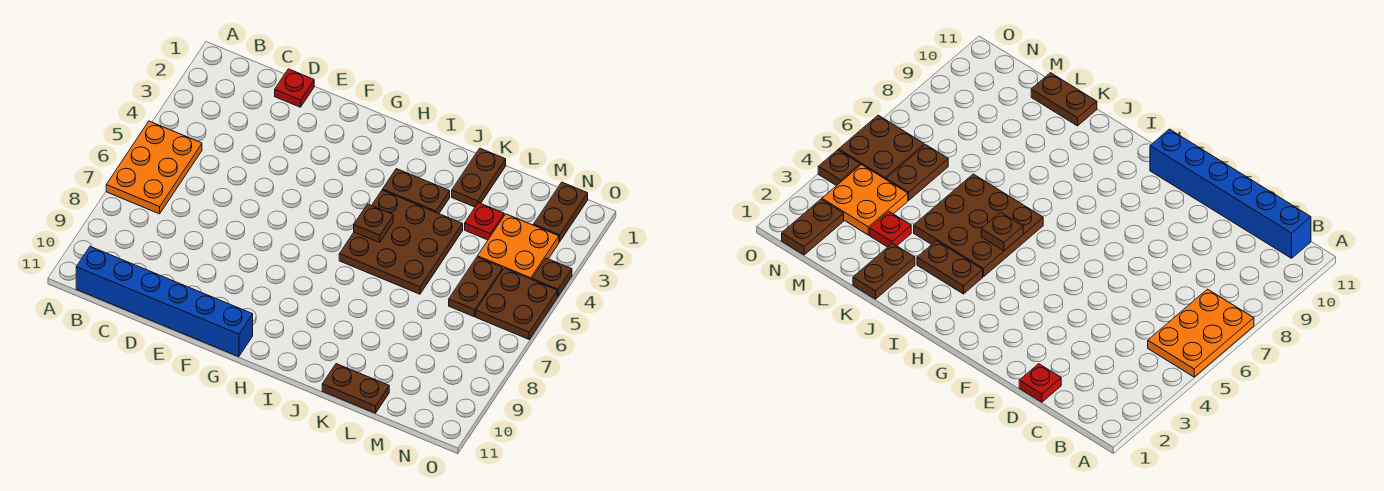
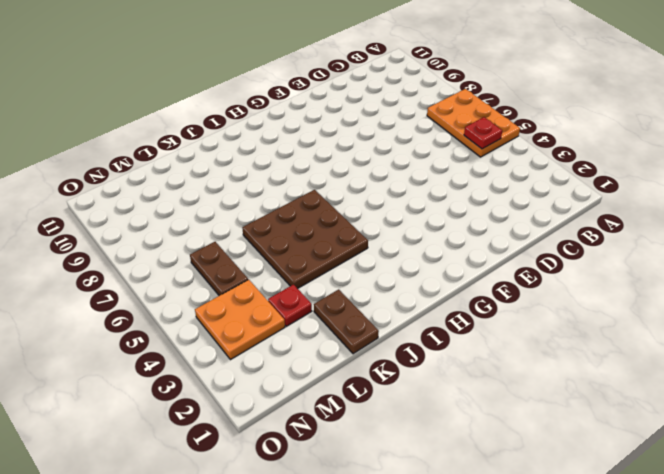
red plate B5 level 2 -> red plate D1 level 1
none -> blue brick B11:G11 level 1
none -> brown plate I3:J3 level 1
none -> brown plate K11:L11 level 1

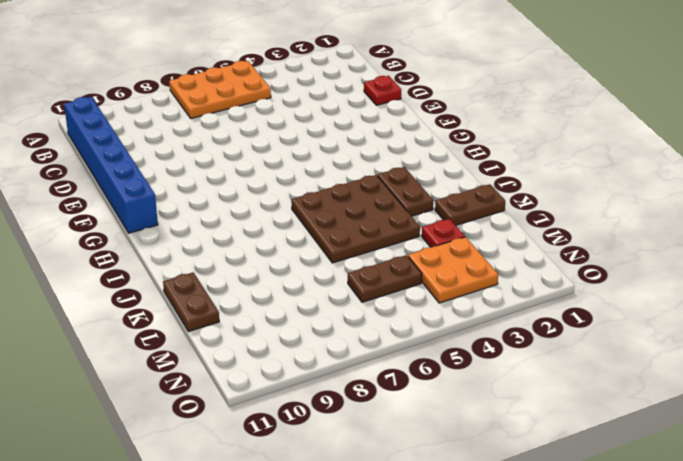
none -> brown plate N1:N2 level 1
none -> brown plate N5:O6 level 1
none -> brown plate O4 level 1

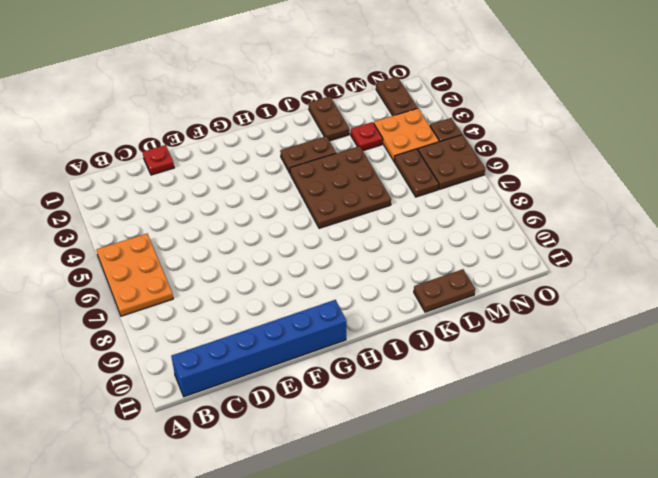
none -> brown plate I5 level 2

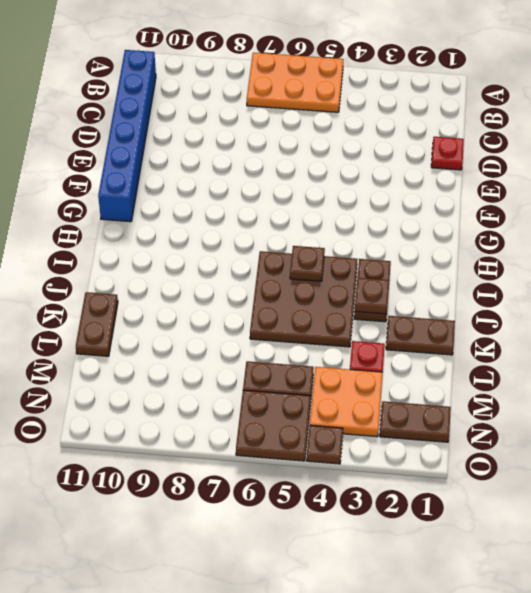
brown plate J3 level 2 -> none

